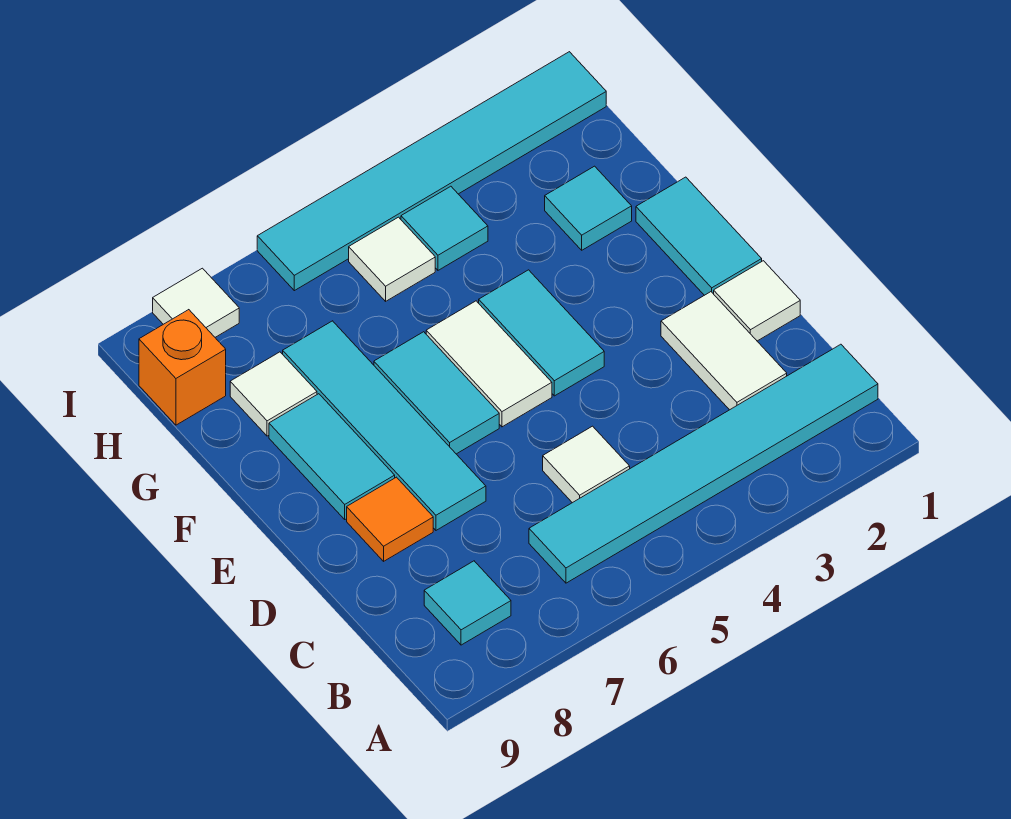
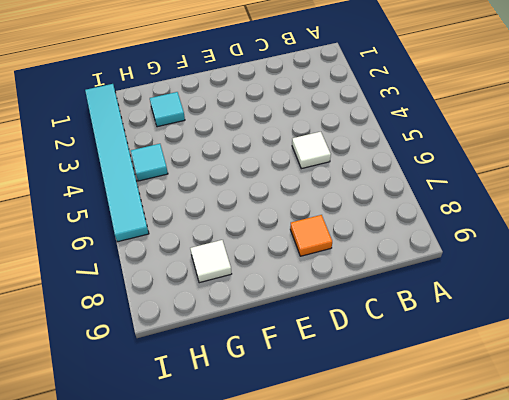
none -> cyan tile B1:B6 level 1
none -> cyan tile B8 level 1
none -> white tile C2:D2 level 1

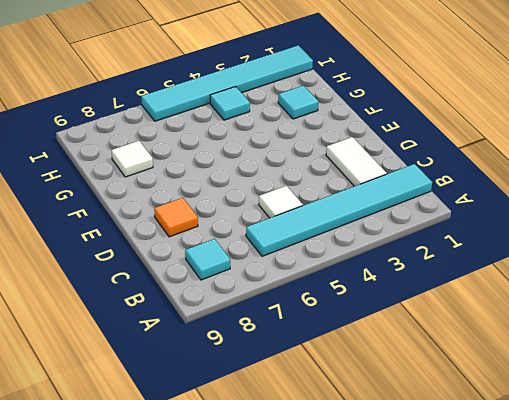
none -> white tile D1 level 1
none -> cyan tile D7:G7 level 1
none -> cyan tile E1:F1 level 1

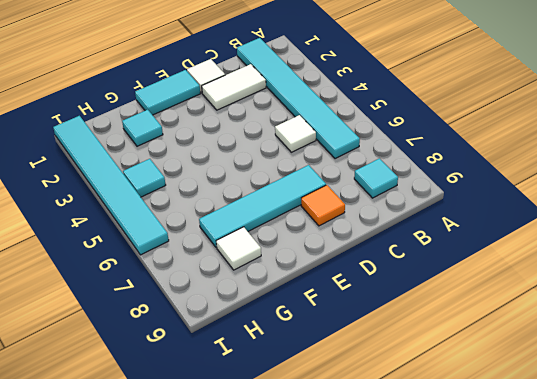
none -> cyan tile E4:F4 level 1
none -> white tile E5:F5 level 1
none -> cyan tile E6:F6 level 1

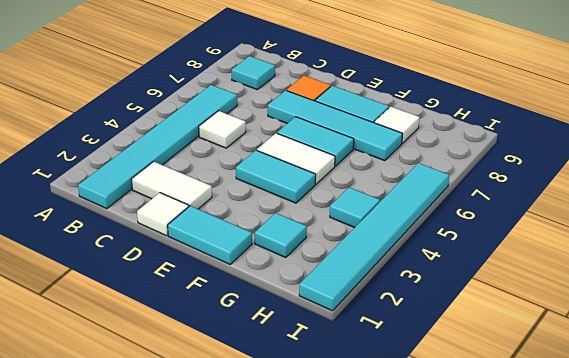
none -> white tile H5 level 1
none -> orange brick H9 level 1
none -> white tile I8 level 1

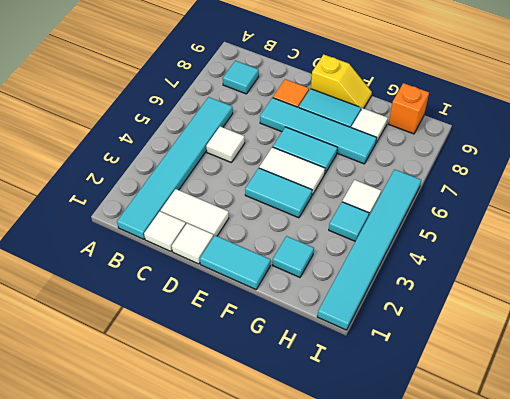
white tile C1 level 1 -> white tile I8 level 1
yellow slope E9:F9 level 1 top E -> none

